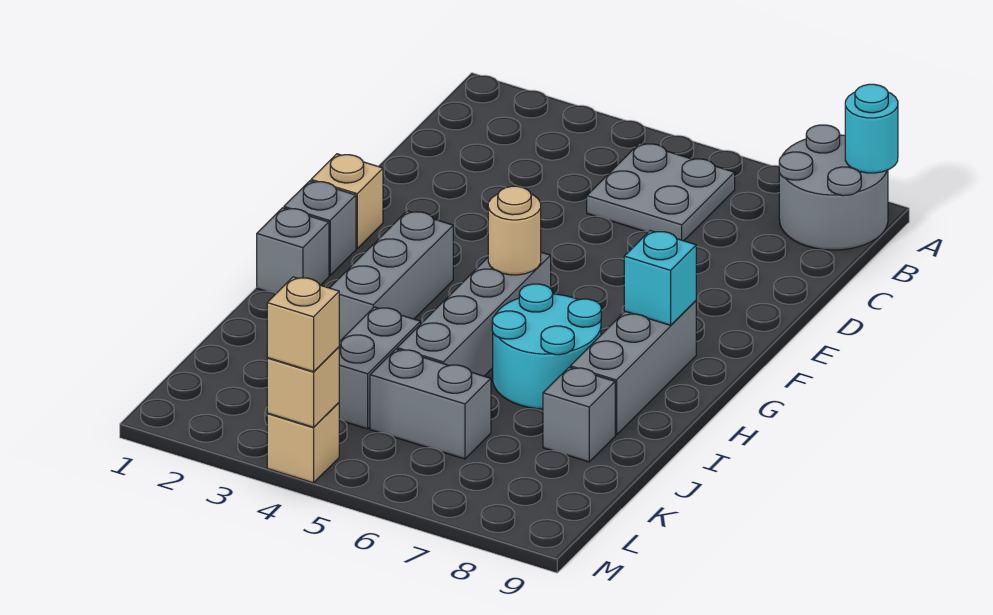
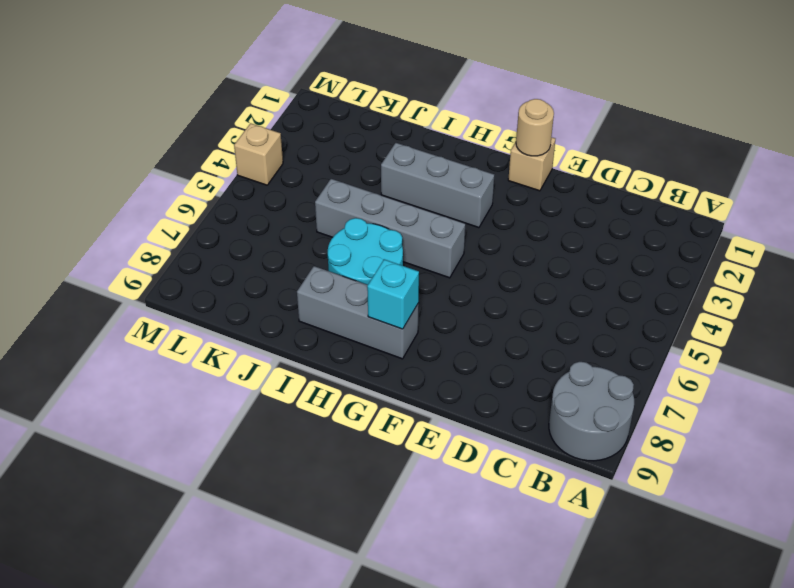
tan round brick F1 level 2 -> tan round brick G5 level 2
none -> grey plate B5:C6 level 1
none -> grey brick G1 level 1
none -> grey brick H1 level 1

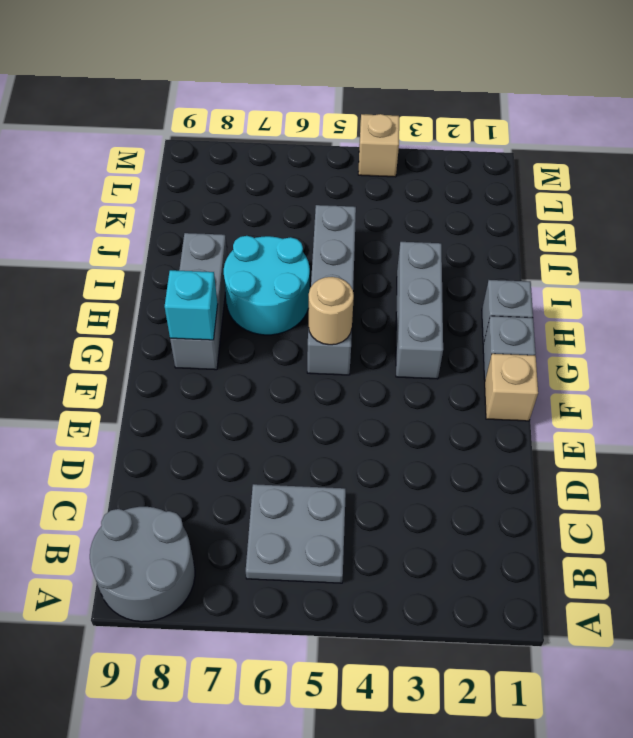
none -> grey brick J4:K4 level 1
none -> grey brick J8 level 1
none -> grey brick K5:K6 level 1

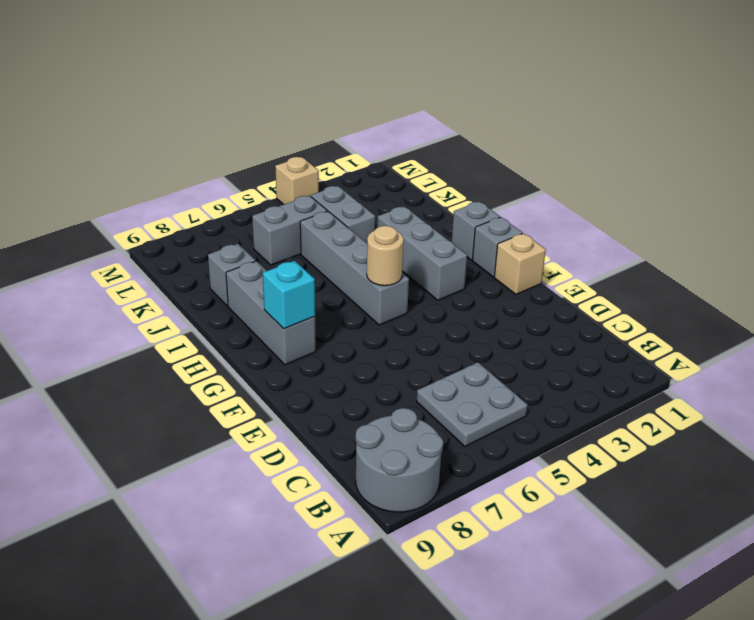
none -> cyan round brick H6:I7 level 1
none -> cyan round brick A9 level 2
none -> tan brick M4 level 2

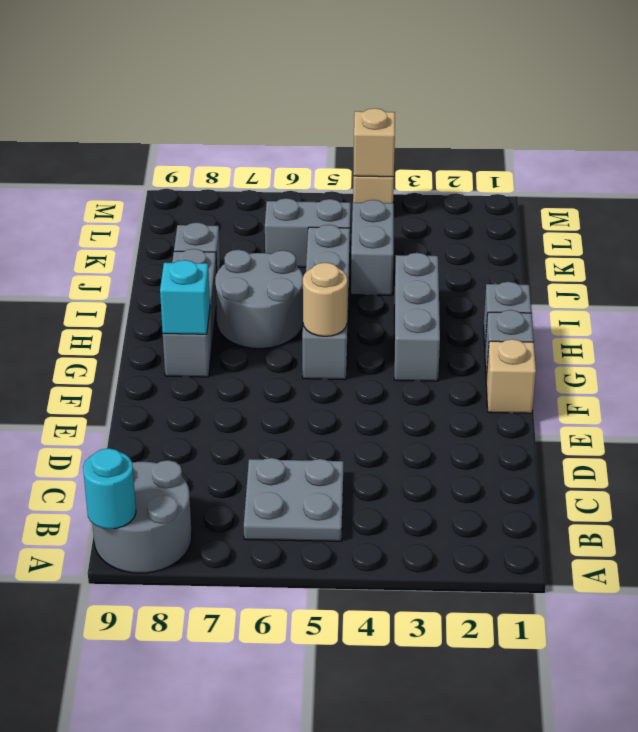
grey round brick H6:I7 level 1 -> cyan round brick H6:I7 level 1
none -> tan brick M4 level 3

